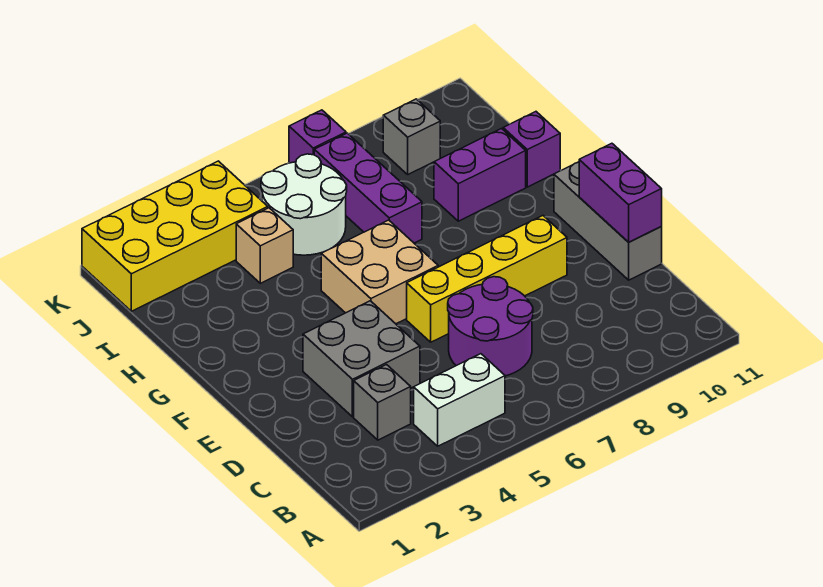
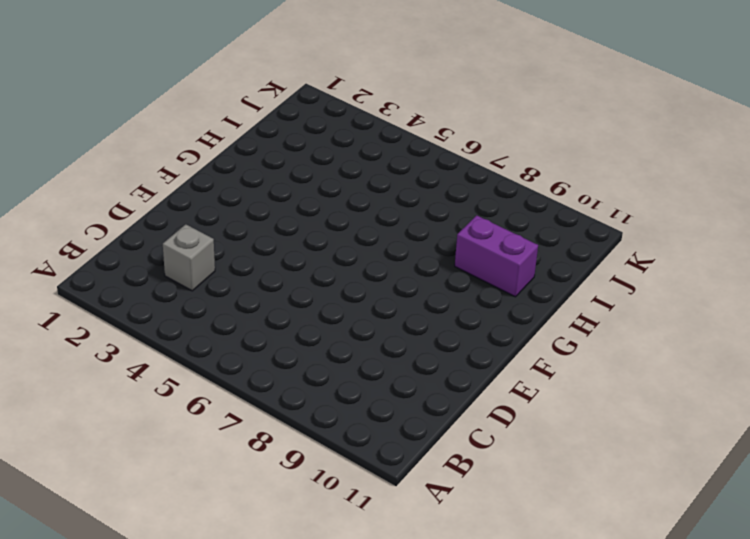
none -> white brick B4:B5 level 1
none -> purple round brick C6:D7 level 1
none -> grey brick D3:E4 level 1

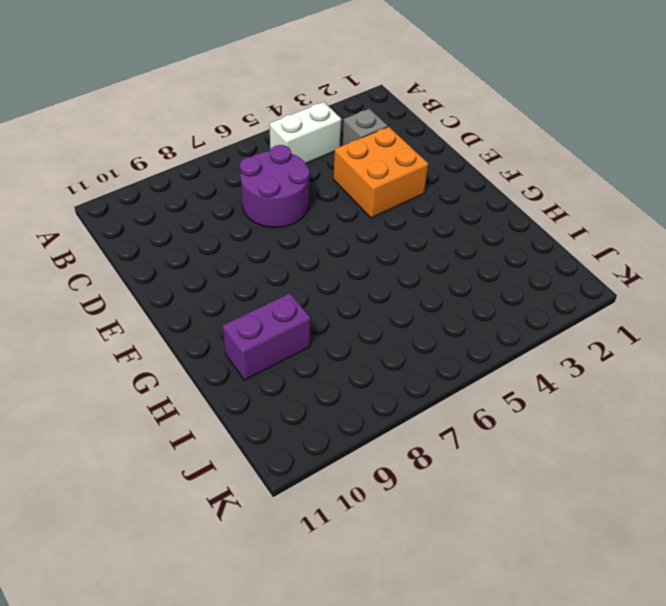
orange brick D3:E4 level 1 -> grey brick D3:E4 level 1
none -> grey brick D11:F11 level 1
none -> yellow brick E6:E9 level 1
none -> tan brick F5:G6 level 1

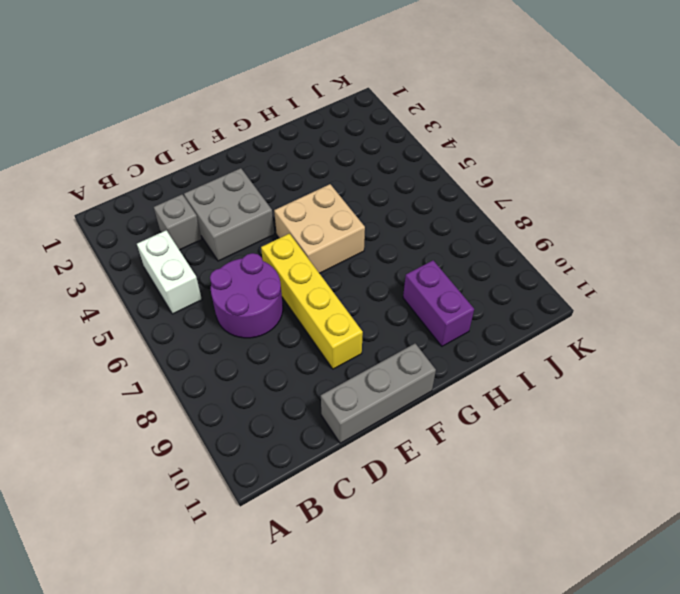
none -> purple brick H7:J7 level 1
none -> purple brick H11 level 1
none -> tan brick I4 level 1

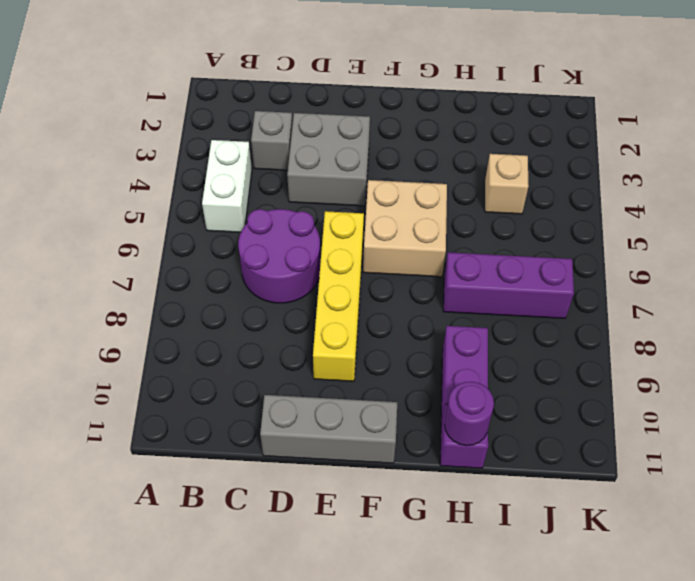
purple round brick H11 level 2 -> none
none -> white round brick I5:J6 level 1
none -> yellow brick J1:K4 level 1
none -> grey brick J9 level 1

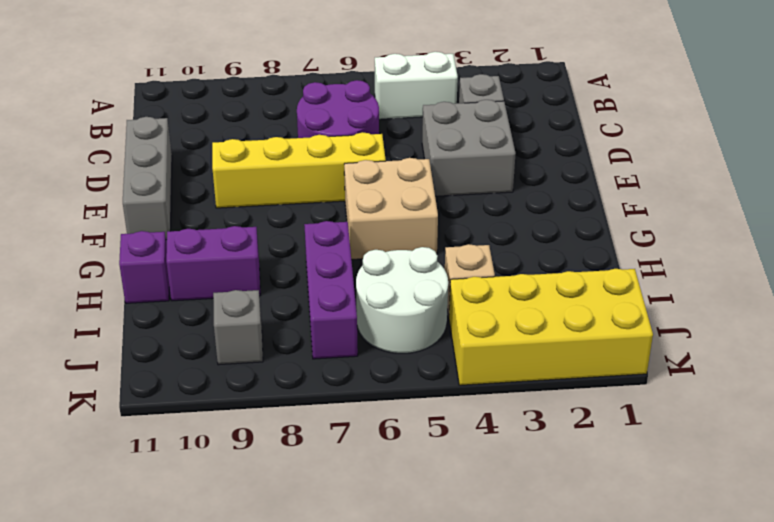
none -> purple brick K7 level 1
none -> purple brick D11:E11 level 2

